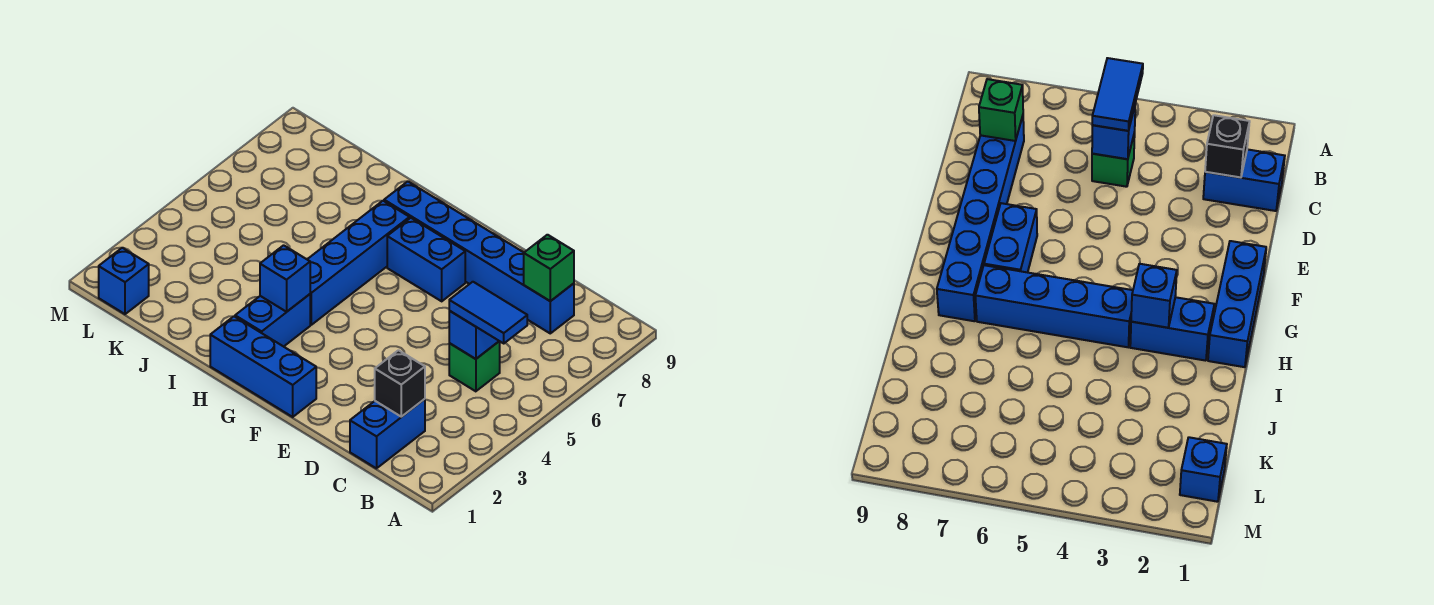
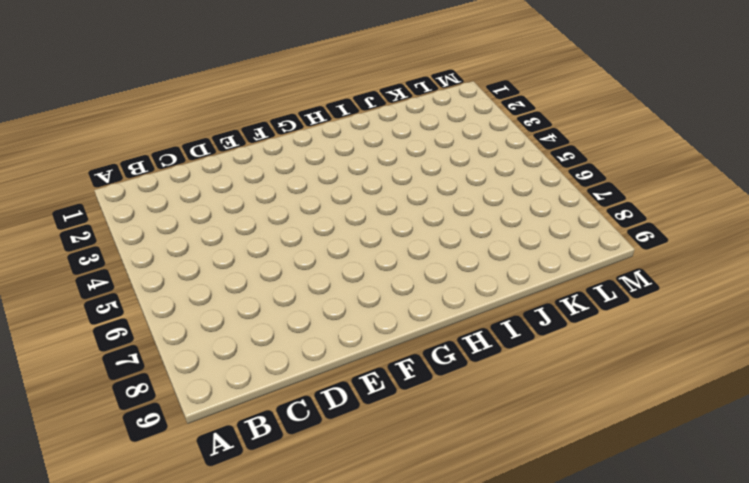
none -> blue brick C1:C2 level 1
none -> green brick C5 level 1
none -> blue brick C8:H8 level 1

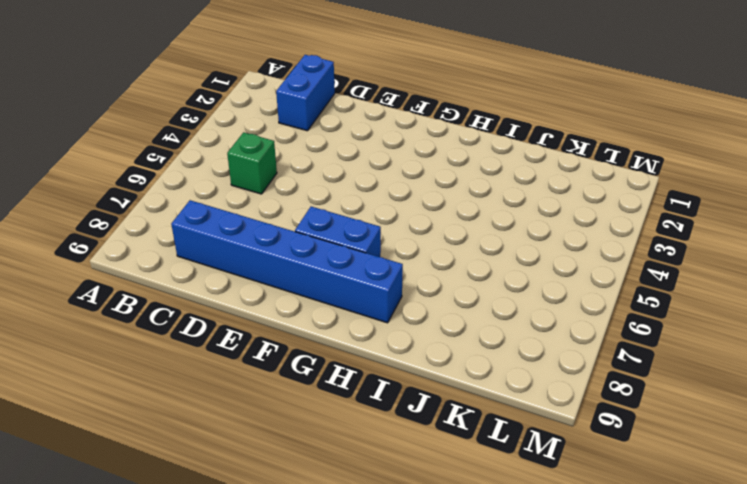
none -> blue brick F1:H1 level 1
none -> blue brick H2:H3 level 1
none -> blue brick H4:H7 level 1

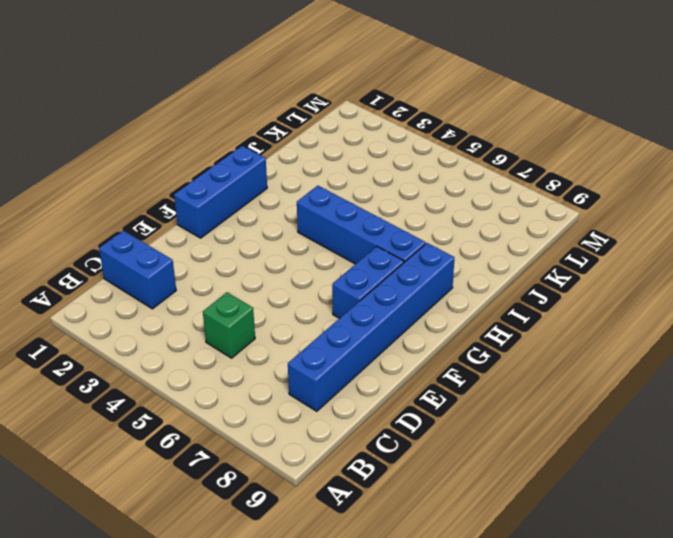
none -> blue brick H2:H3 level 1
none -> blue brick L1 level 1
none -> black brick C2 level 2

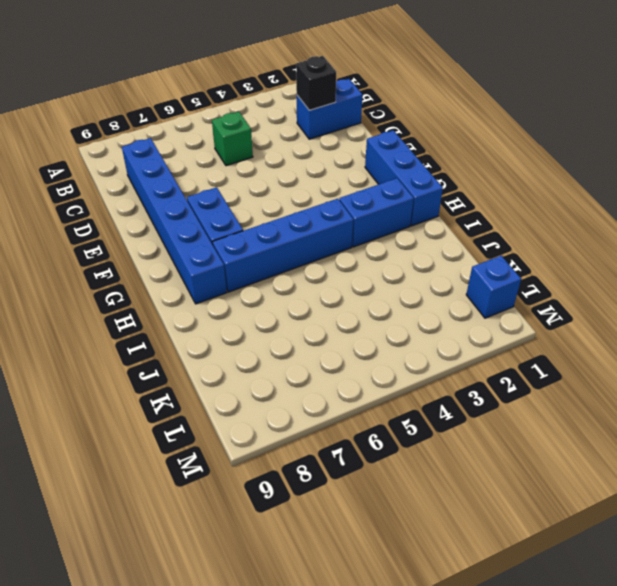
none -> blue brick C5 level 2
none -> green brick C8 level 2
none -> blue brick H3 level 2

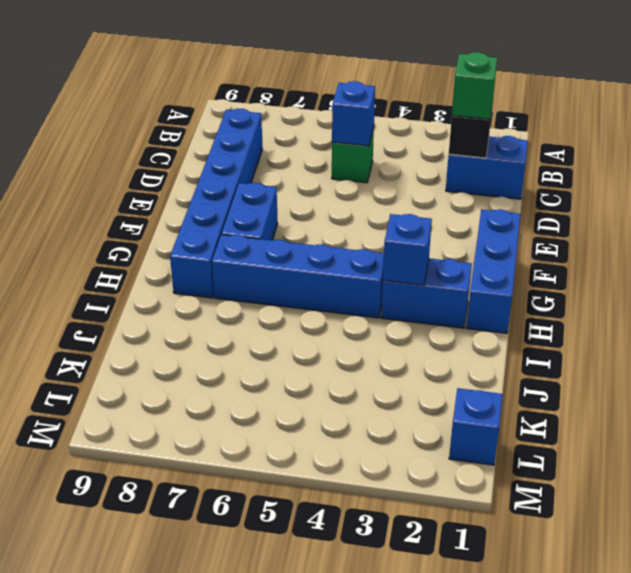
green brick C2 level 3 -> green brick C8 level 2
none -> blue tile B5:C5 level 3

